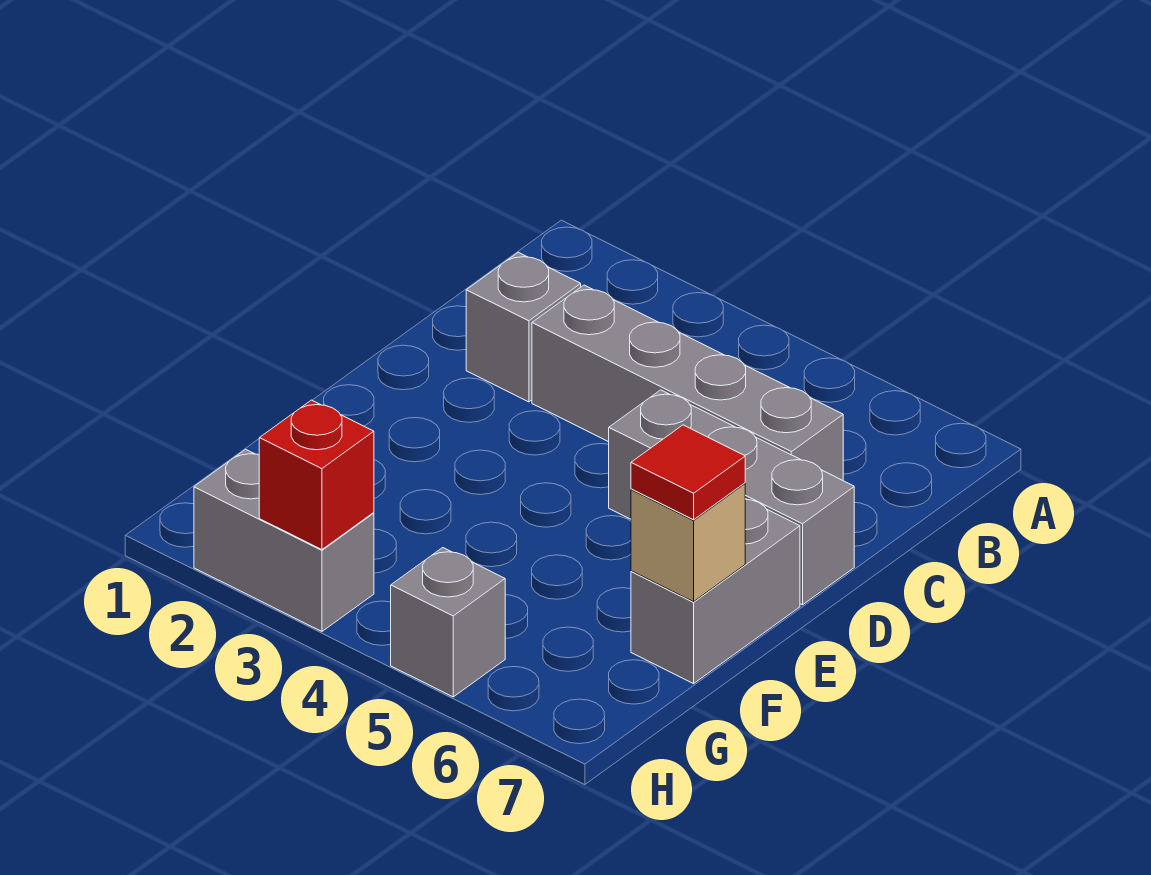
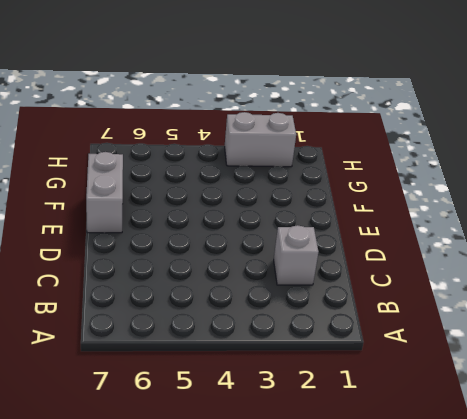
none -> grey brick C3:C6 level 1
none -> grey brick D5:D7 level 1

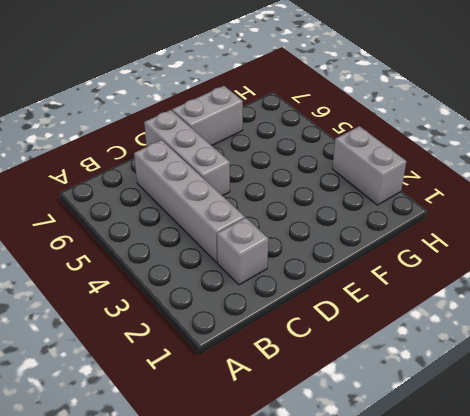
none -> grey brick H5 level 1
none -> tan brick F7 level 2

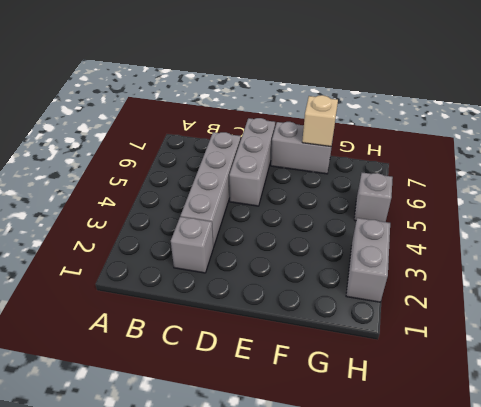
none -> red brick H3 level 2
none -> red tile F7 level 3

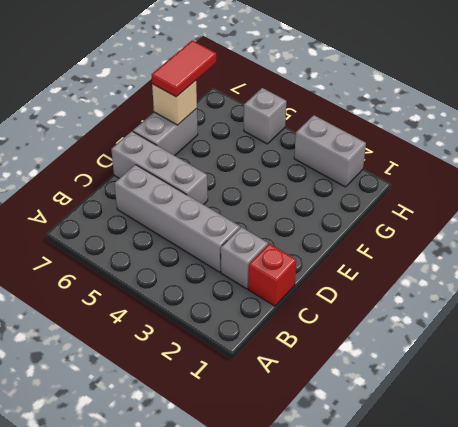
red brick C1 level 1 -> red brick H3 level 2
red tile F7:G7 level 3 -> red tile F7 level 3

